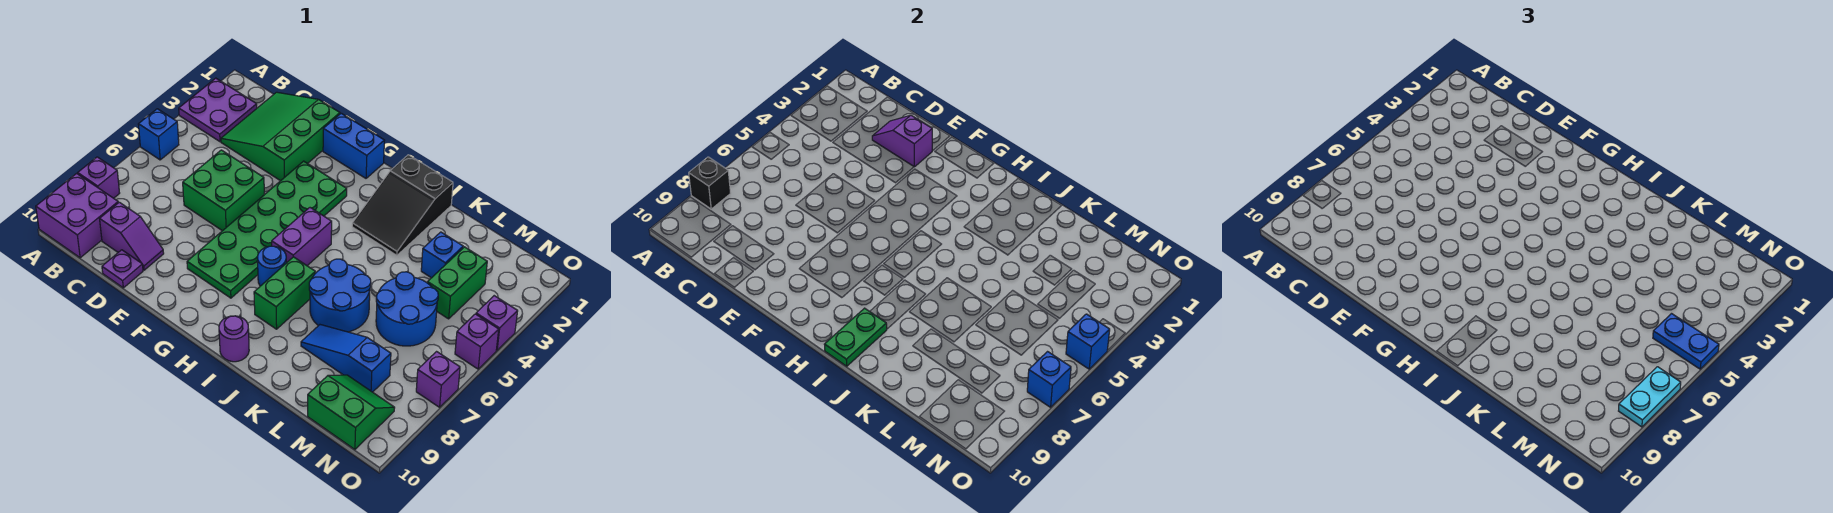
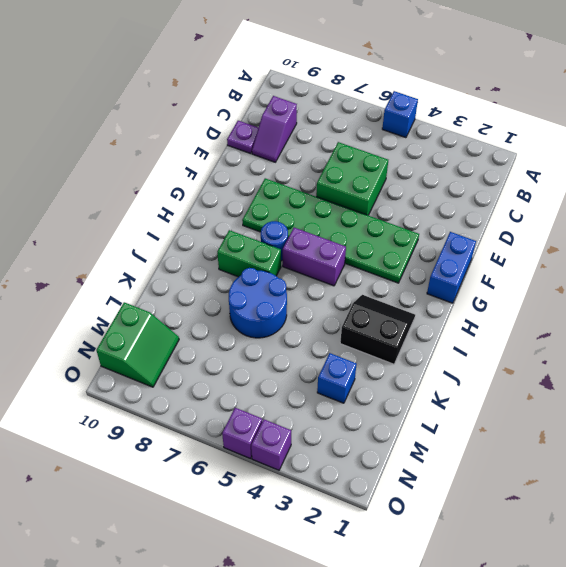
black slope I2:J3 level 1 top J -> black slope I1:J3 level 1 top 1
none -> purple plate A2:B3 level 1
none -> purple brick A8 level 1
none -> purple brick A9:B10 level 1
none -> green slope C1:E3 level 1 top E

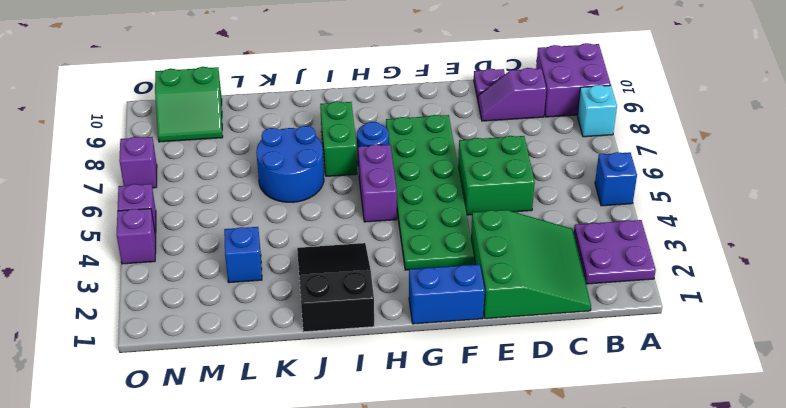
cyan brick A8 level 1 -> purple brick A8 level 1
none -> purple round brick I10 level 1
none -> blue slope K8:M8 level 1 top M
none -> blue round brick L5:M6 level 1
none -> green brick M3:M4 level 1

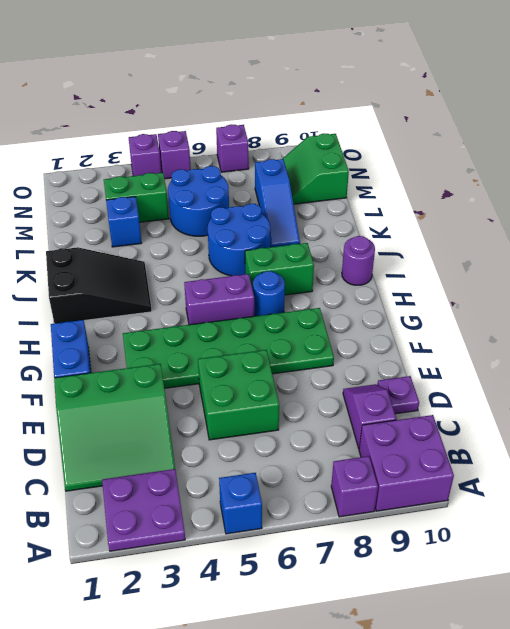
none -> black brick A8 level 2
none -> purple slope D2:E2 level 2 top E
none -> green plate I9:I10 level 2
none -> blue brick O5 level 2

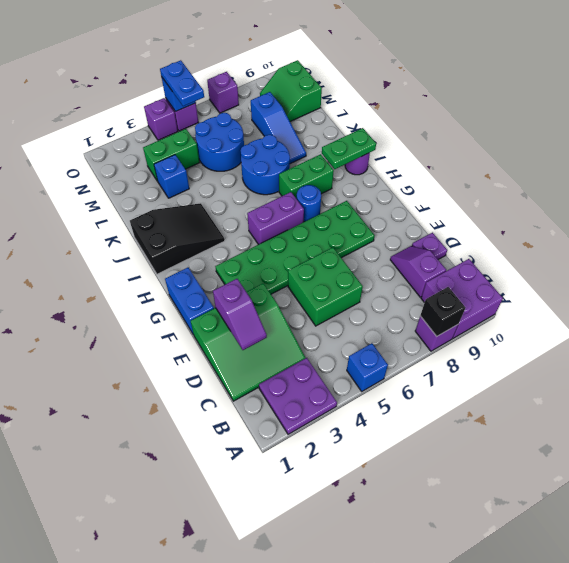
none -> blue brick O7 level 2
none -> cyan plate O7:O8 level 3

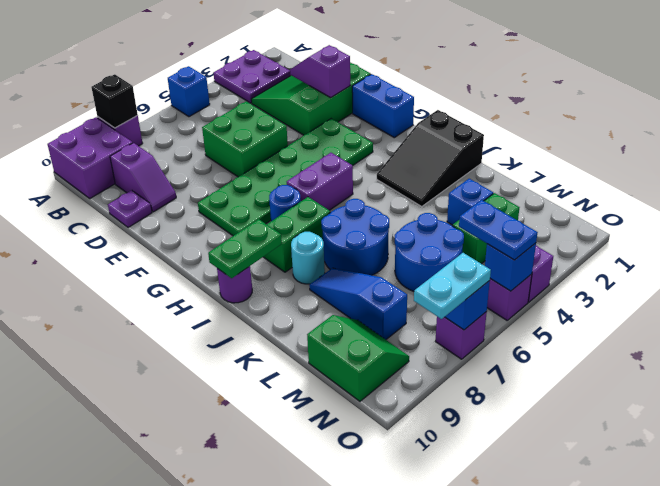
cyan round brick J8 level 1 -> none

